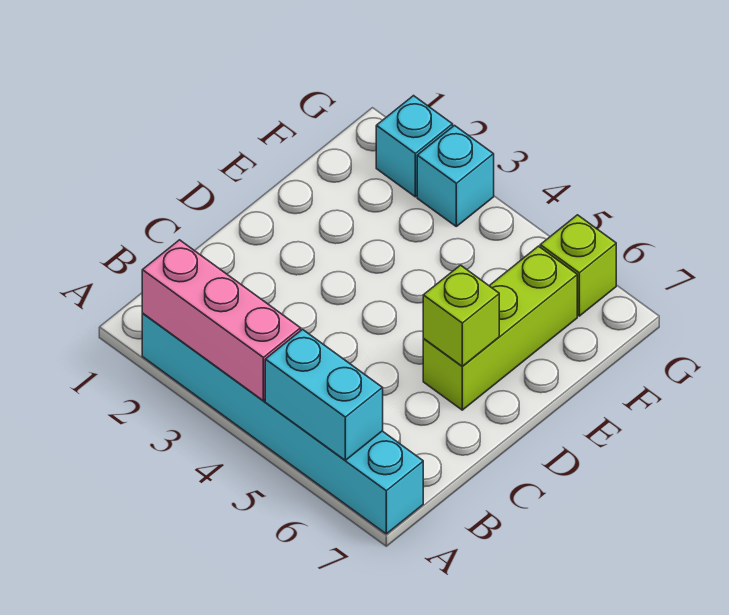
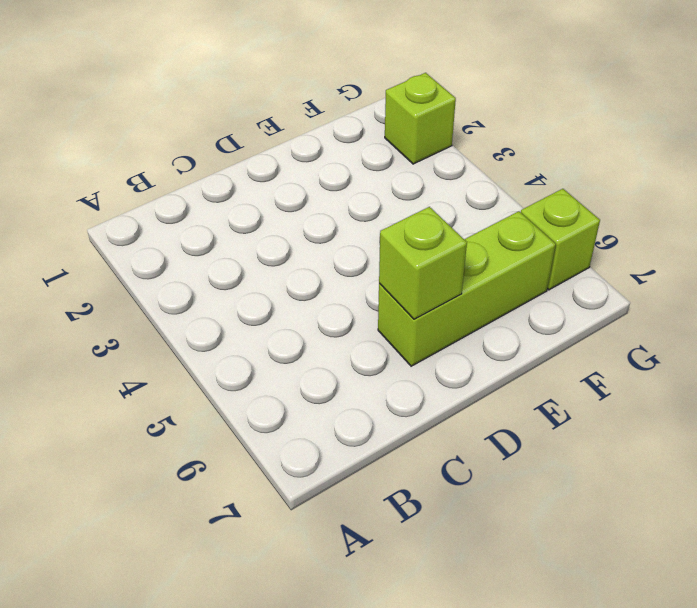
lime brick G2 level 1 -> cyan brick G2 level 1
none -> cyan brick A2:A7 level 1
none -> cyan brick G3 level 1

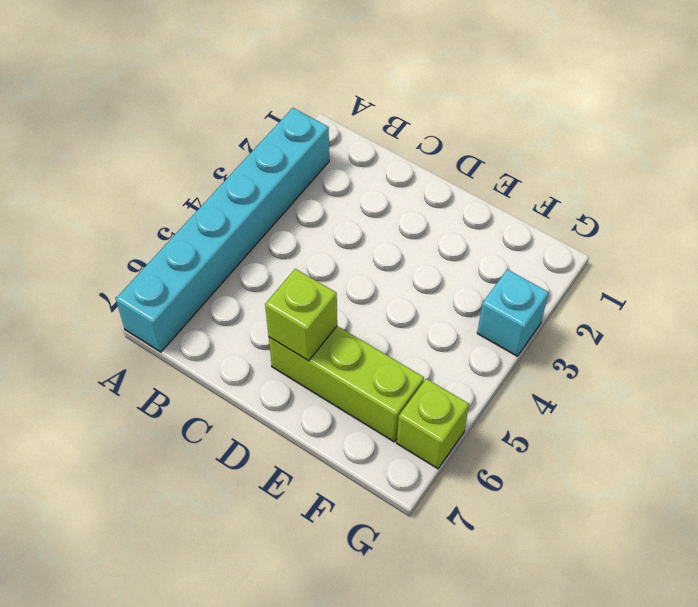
none -> cyan brick G2 level 1
none -> pink brick A2:A4 level 2

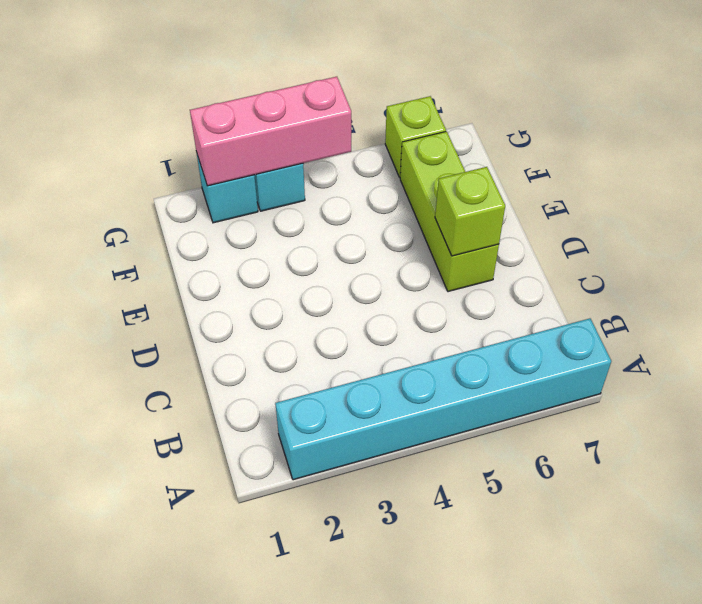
pink brick G2:G4 level 2 -> pink brick A2:A4 level 2
none -> cyan brick A5:A6 level 2

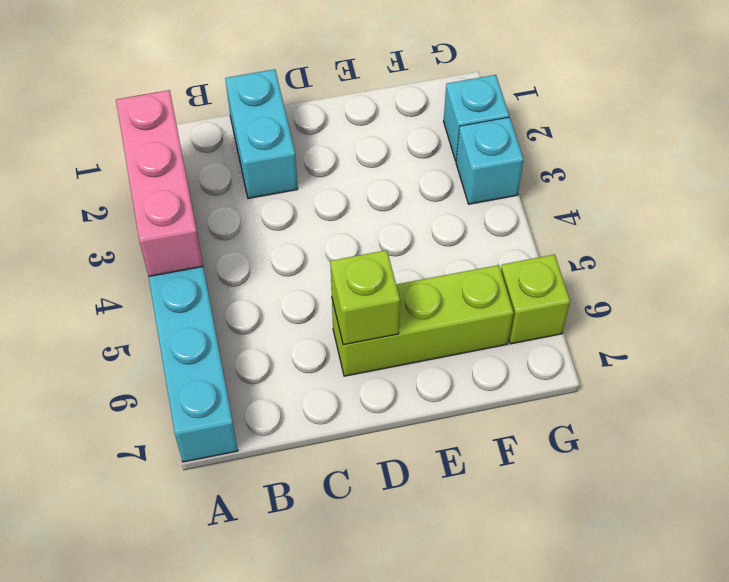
cyan brick C1:C2 level 1 -> cyan brick A5:A6 level 2

